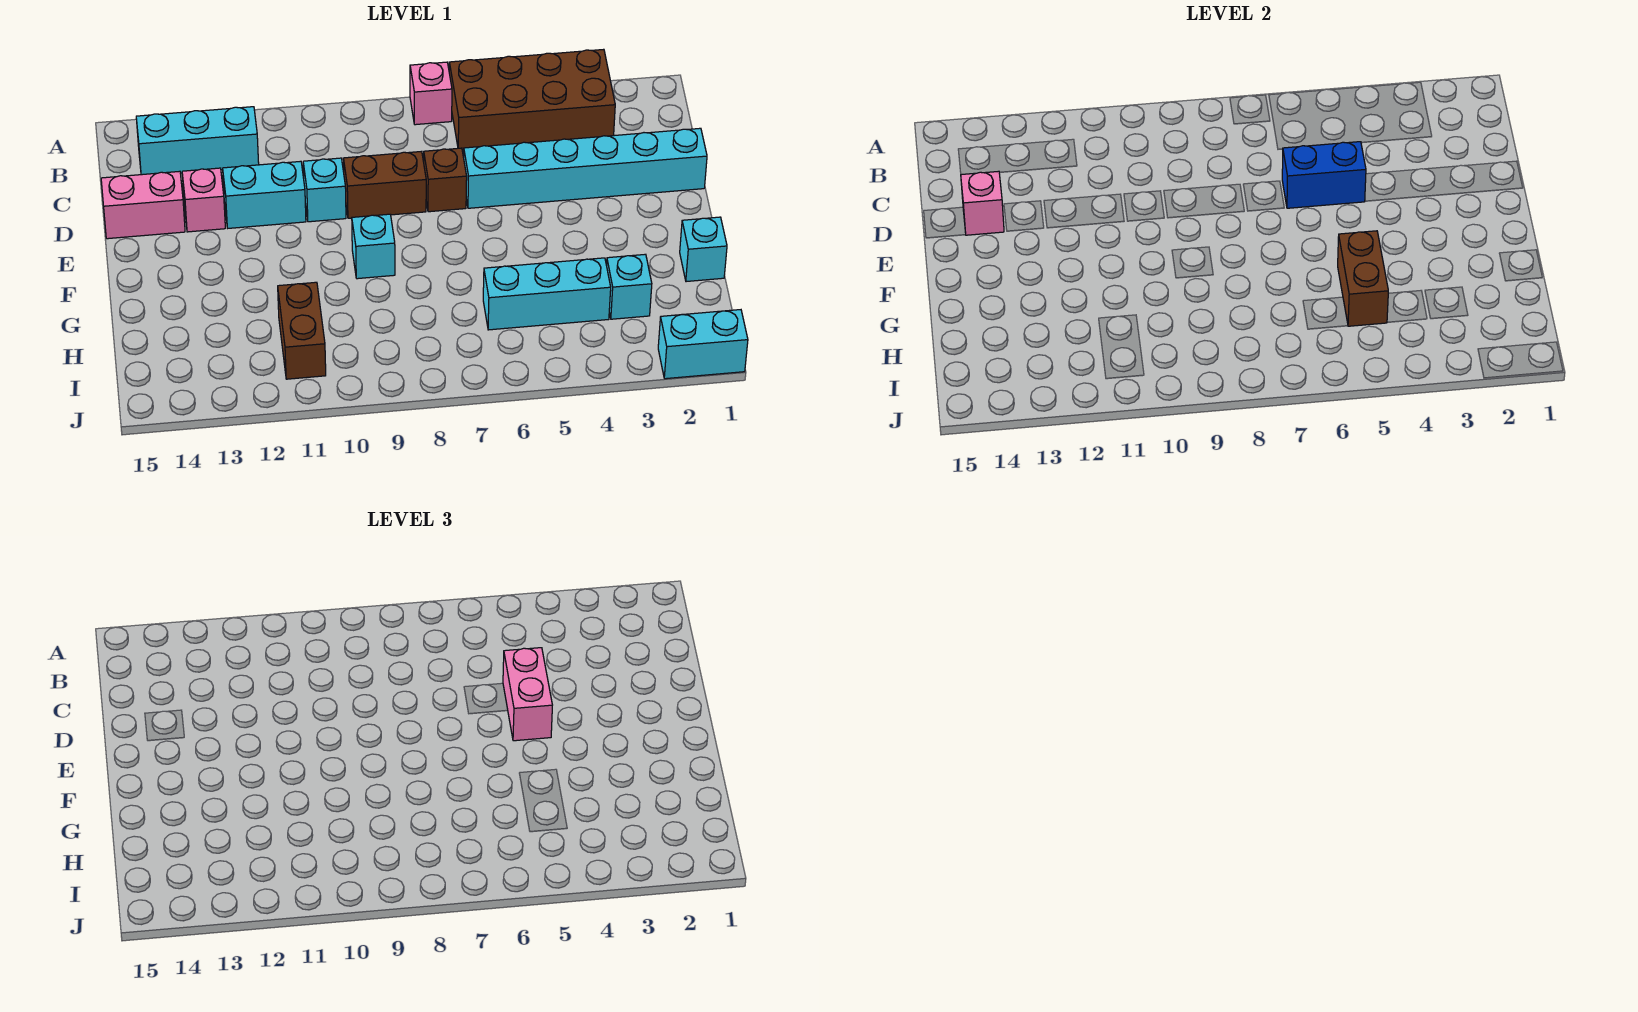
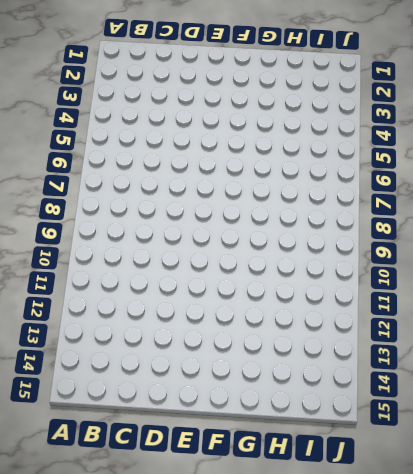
none -> brown brick A3:B6 level 1
none -> pink brick A7 level 1
none -> cyan brick B12:B14 level 1

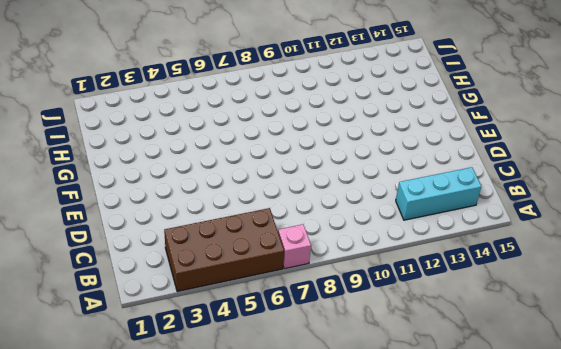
none -> cyan brick D1:D6 level 1
none -> brown brick D7 level 1
none -> brown brick D8:D9 level 1

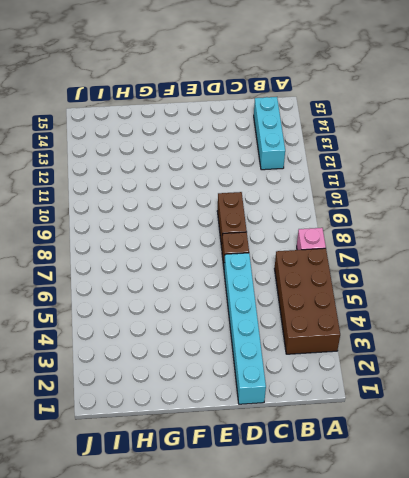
none -> cyan brick D10 level 1
none -> cyan brick D11:D12 level 1
none -> pink brick D13 level 1

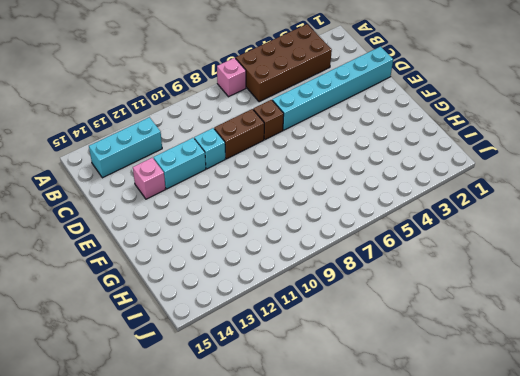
none -> pink brick D14:D15 level 1
none -> cyan brick F9 level 1
none -> cyan brick G1 level 1

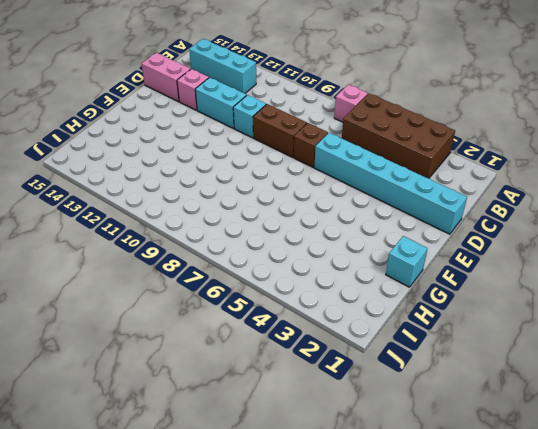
none -> cyan brick F9 level 1
none -> cyan brick H3 level 1
none -> cyan brick H4:H6 level 1

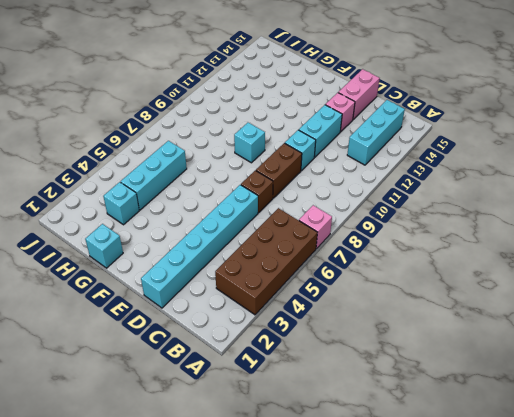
none -> brown brick H11:I11 level 1
none -> cyan brick J1:J2 level 1
none -> blue brick D5:D6 level 2

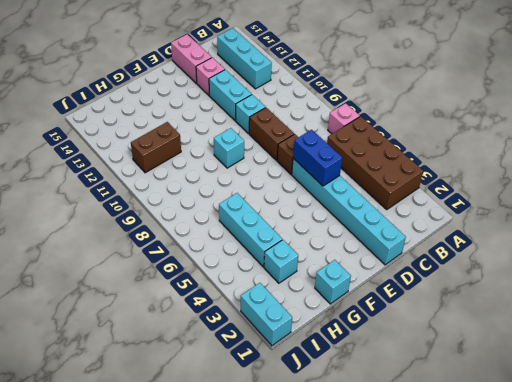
none -> pink brick D14 level 2
none -> brown brick G5:H5 level 2
none -> pink brick D5:E5 level 3

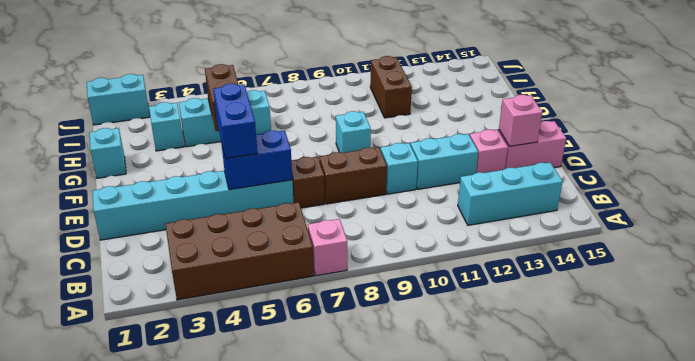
blue brick D5:E5 level 3 -> pink brick D5:E5 level 3

